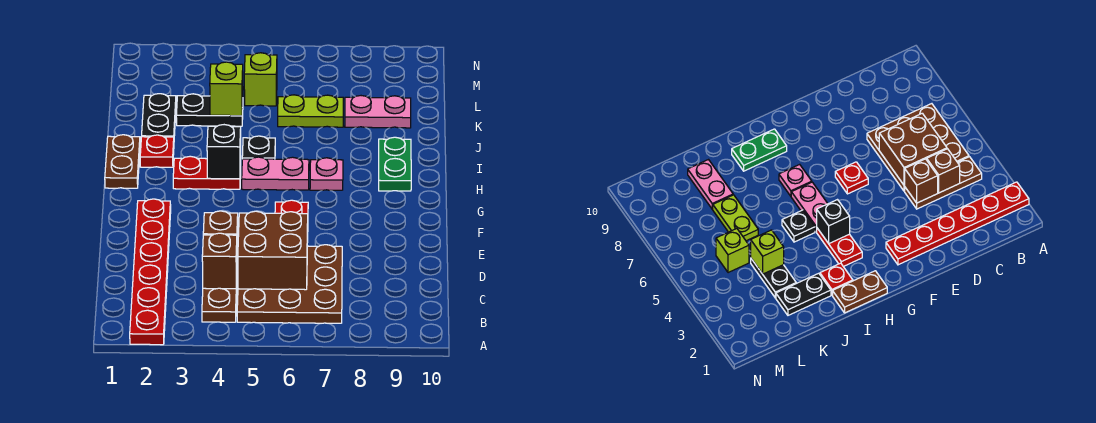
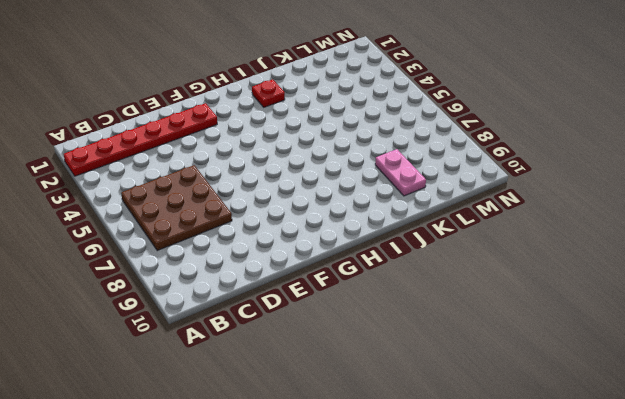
none -> brown plate B4:D4 level 1
none -> red plate F6 level 1
none -> brown plate H1:I1 level 1

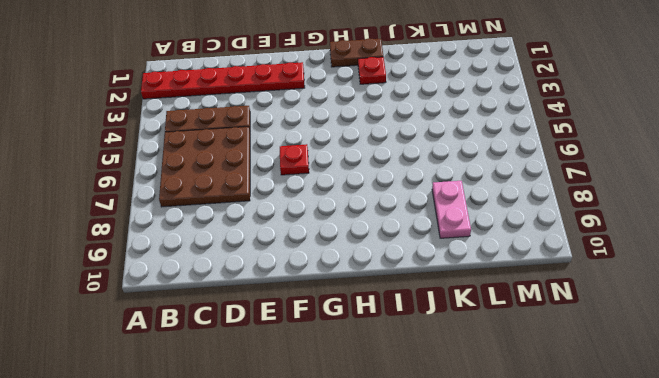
none -> red plate H3:H4 level 1
none -> pink plate H5:H6 level 1
none -> pink plate H7 level 1

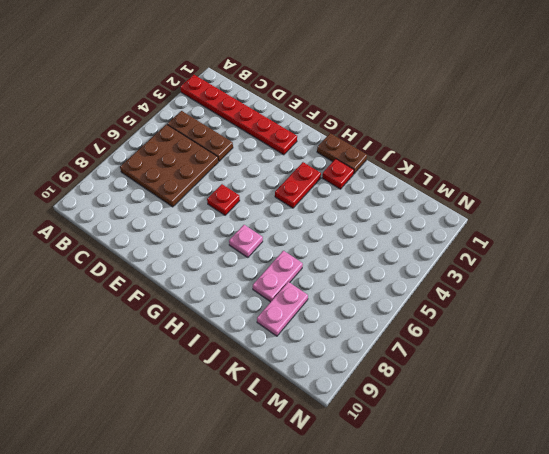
pink plate J7:J8 level 1 -> pink plate H5:H6 level 1
none -> green plate H9:I9 level 1
none -> black plate I5 level 1
none -> black plate J2:K2 level 1

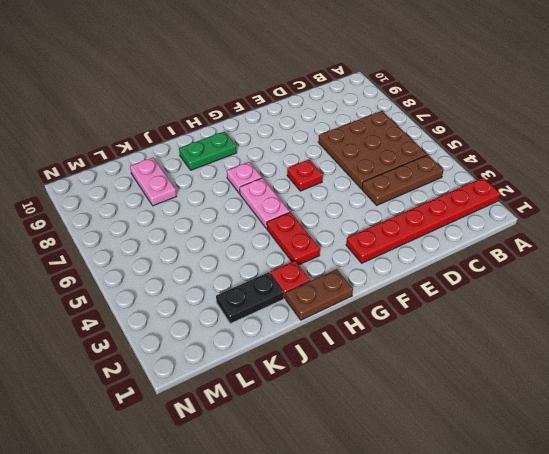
none -> black plate I5 level 1
none -> black plate K3:K4 level 1
none -> lime plate K6:K7 level 1

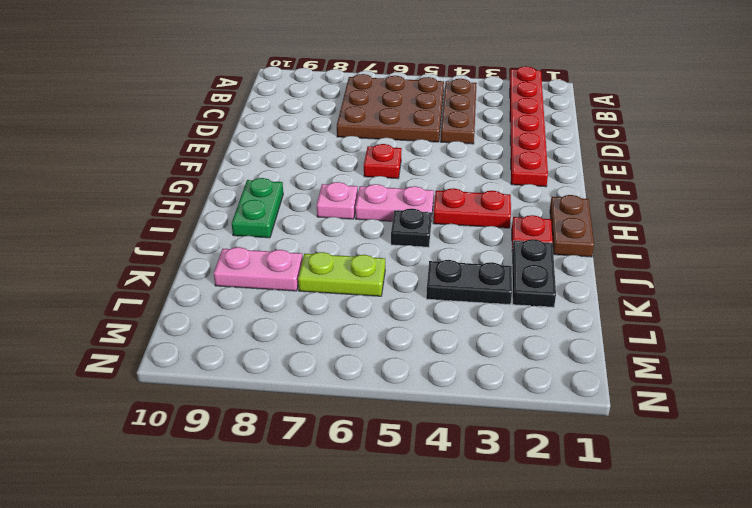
none -> lime brick L5 level 1
none -> brown brick C4 level 2
none -> brown brick C5:D6 level 2

